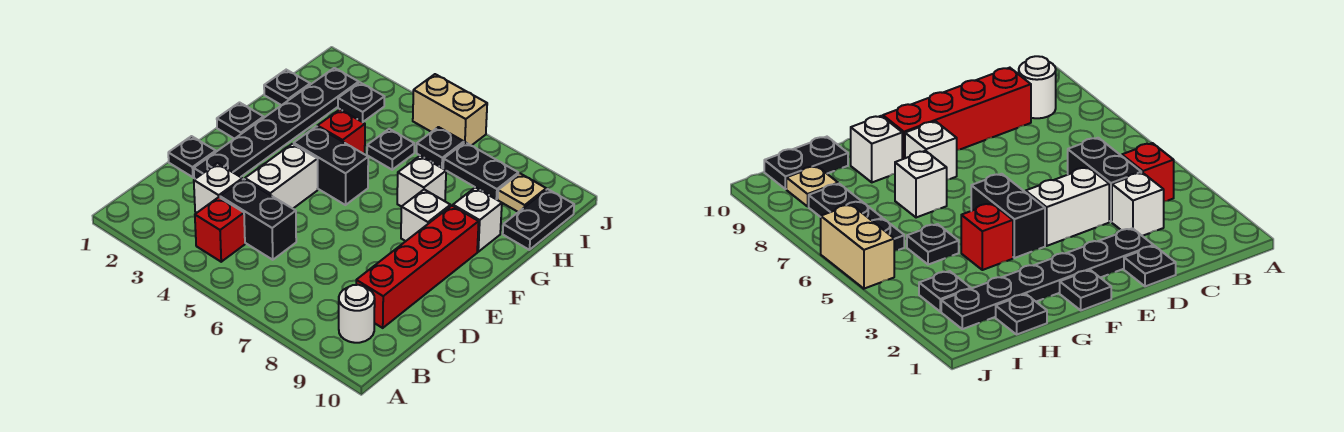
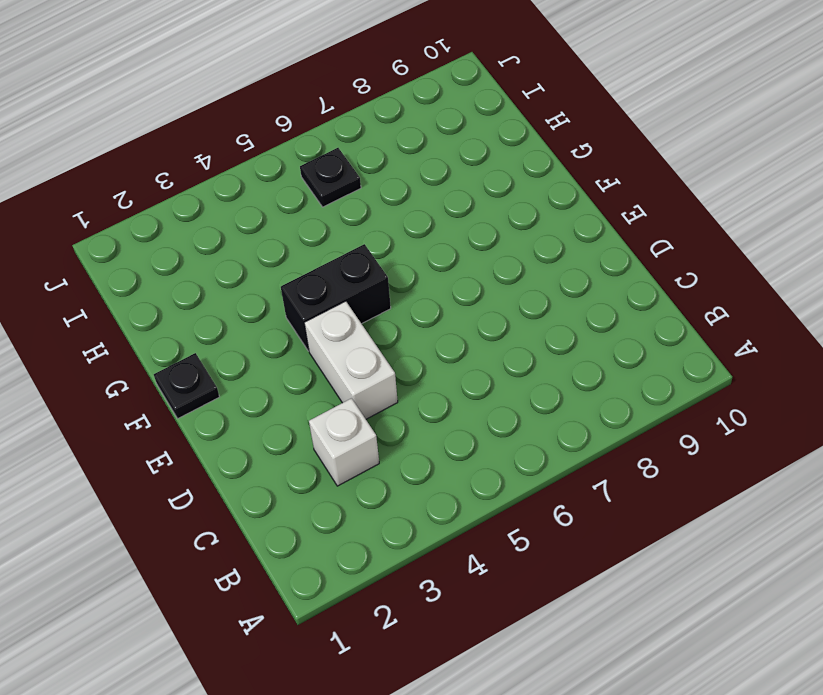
none -> red brick B4 level 1
none -> white round brick B9 level 1
none -> black brick C4:C5 level 1

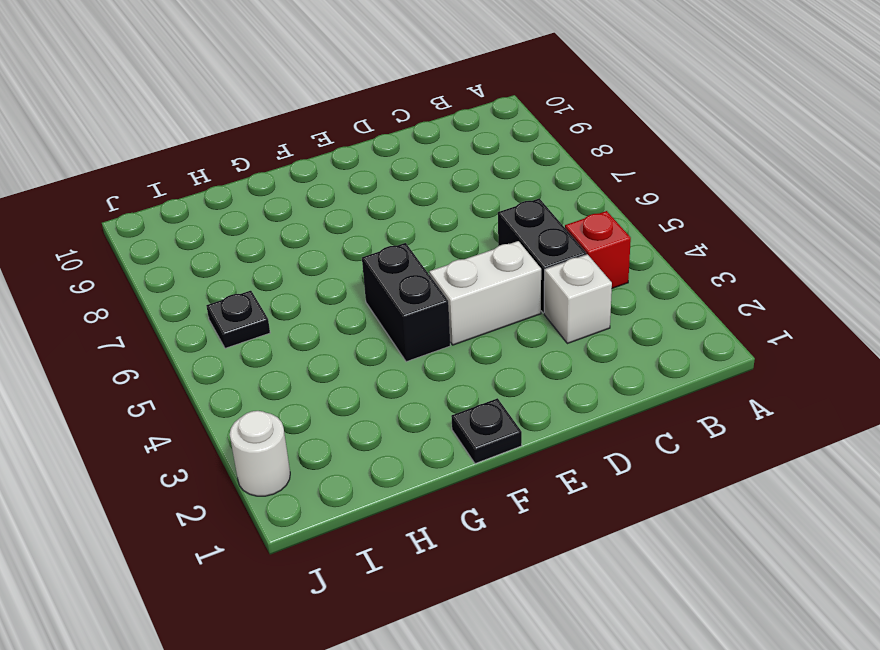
white round brick J2 level 1 -> white round brick B9 level 1
none -> red brick C9:F9 level 1
none -> black plate D1 level 1
none -> black plate D2:I2 level 1

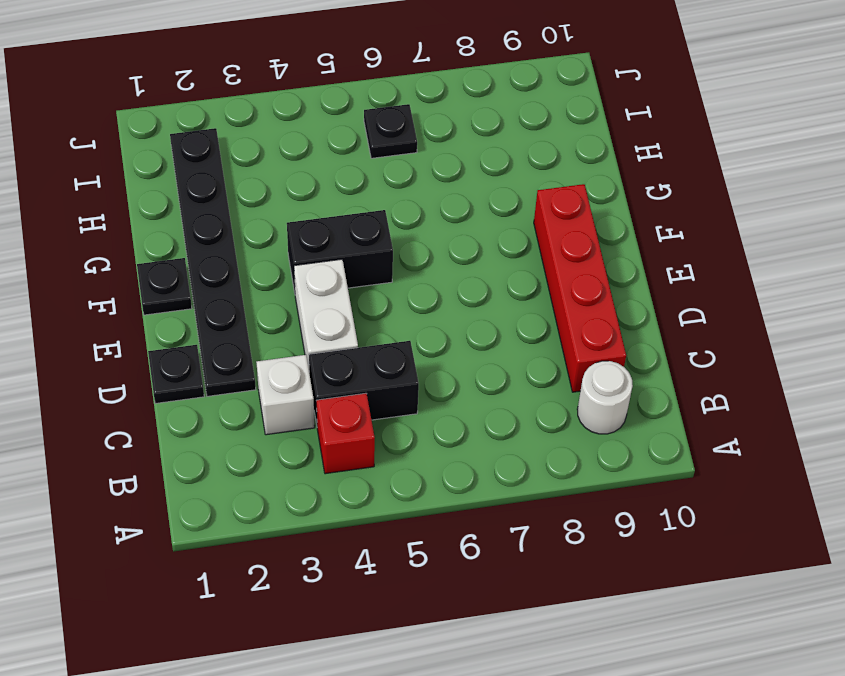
none -> white brick F8 level 1
none -> red brick G4 level 1
none -> white brick G7 level 1

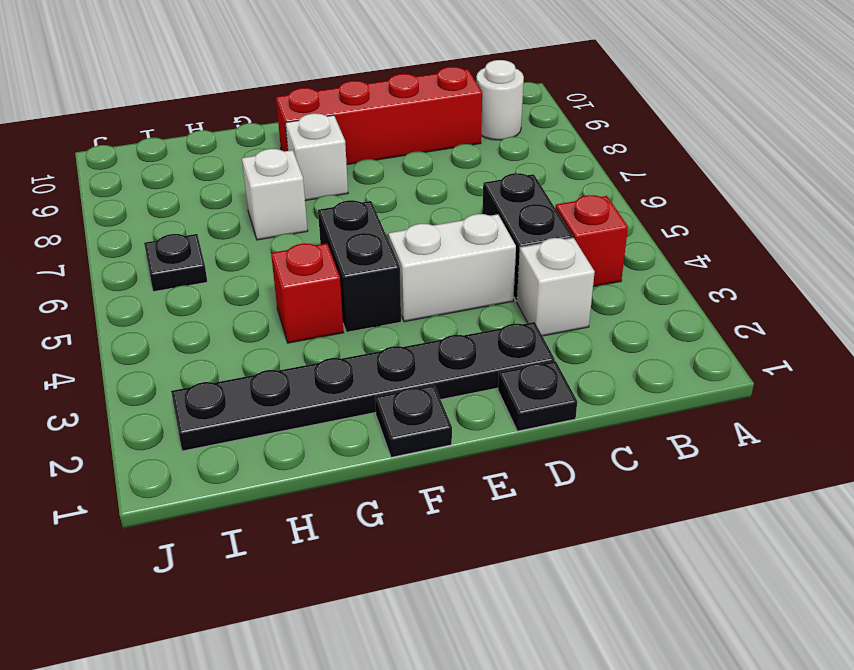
none -> white brick G9 level 1
none -> black plate H1 level 1
none -> black plate H5 level 1

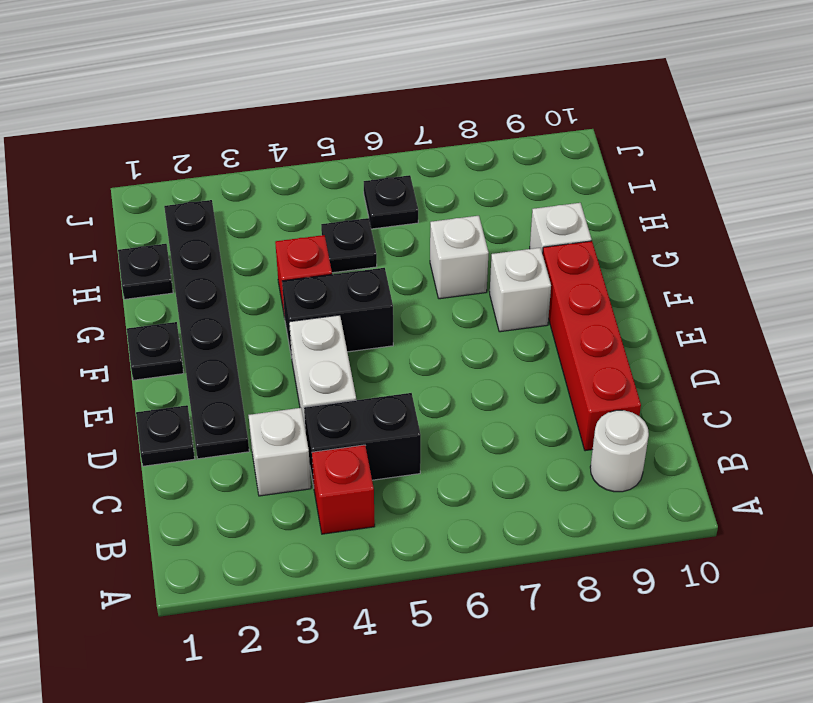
none -> black plate H10:I10 level 1
none -> black plate I3 level 1
none -> black plate I7:I8 level 1

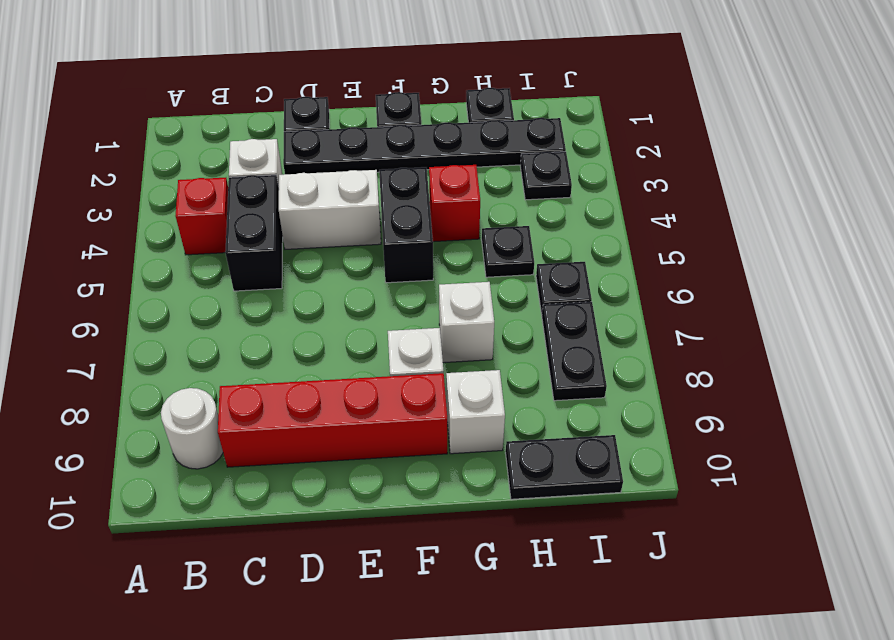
none -> tan plate I9 level 1
none -> tan brick J5:J6 level 1

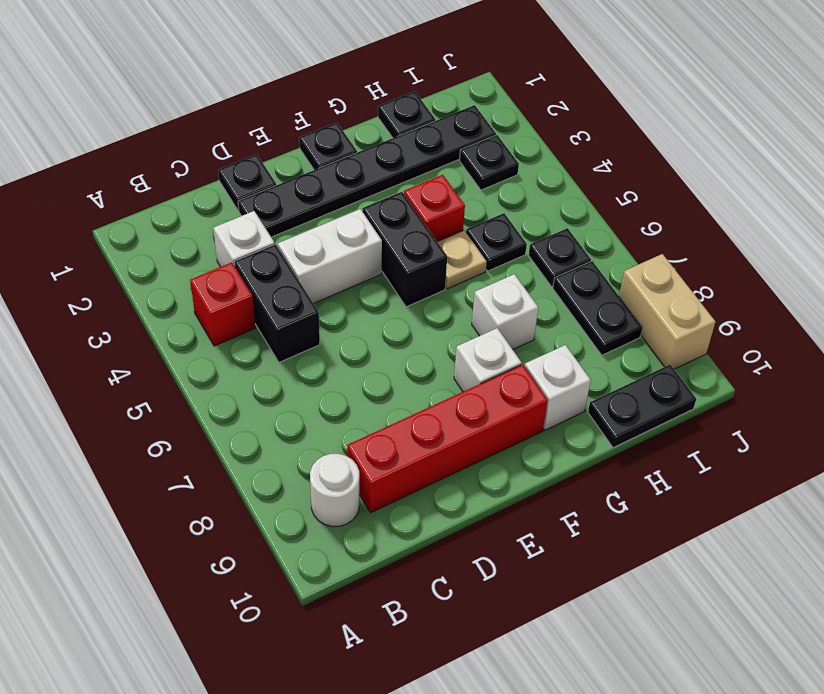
tan plate G5 level 1 -> tan plate I9 level 1
tan brick J8:J9 level 1 -> tan brick J5:J6 level 1

